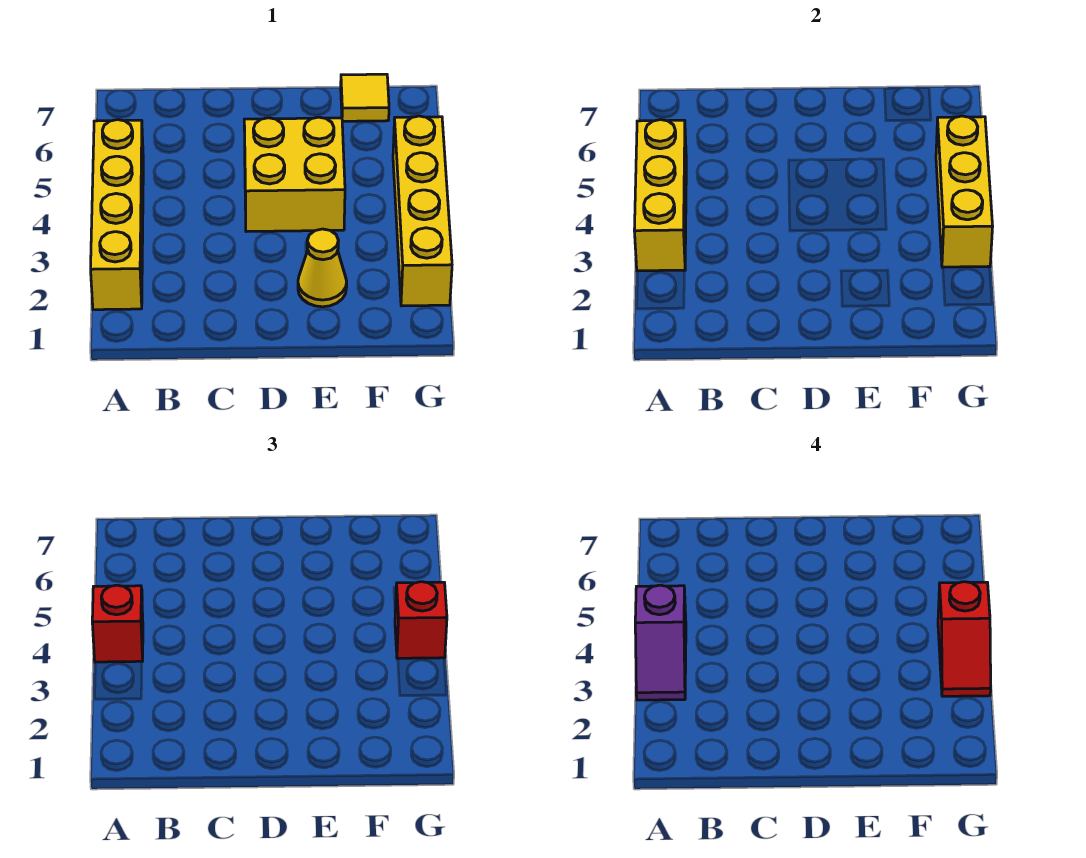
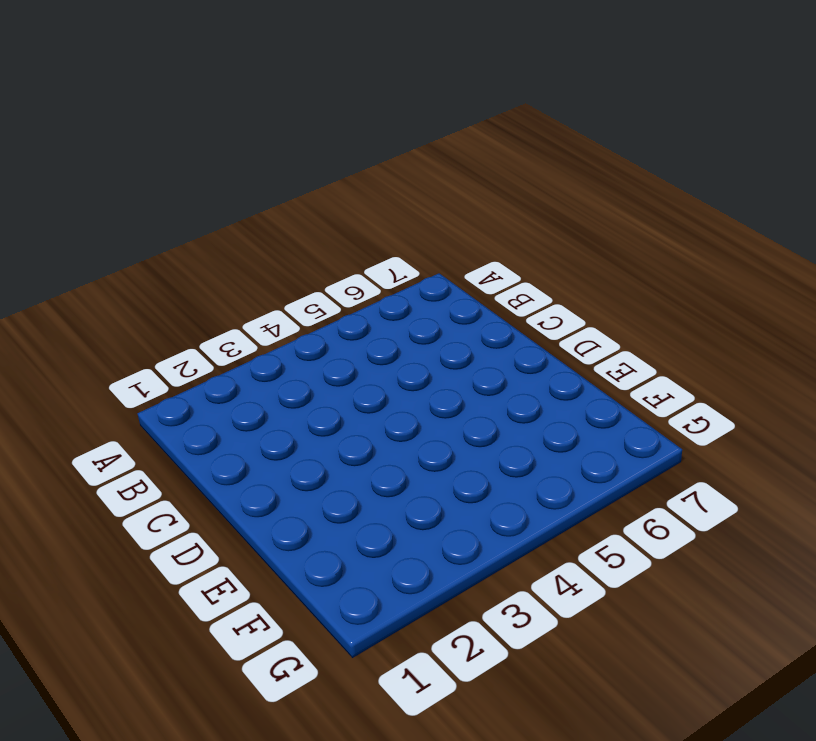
none -> yellow brick A2:A5 level 1
none -> yellow brick D4:E5 level 1

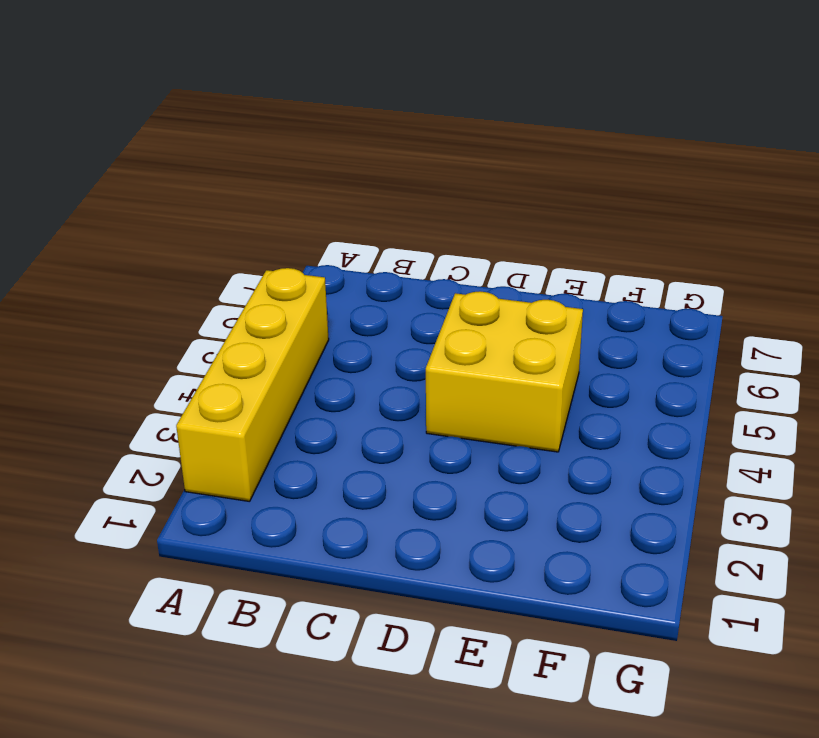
none -> yellow cone E2 level 1
none -> yellow tile F7 level 1

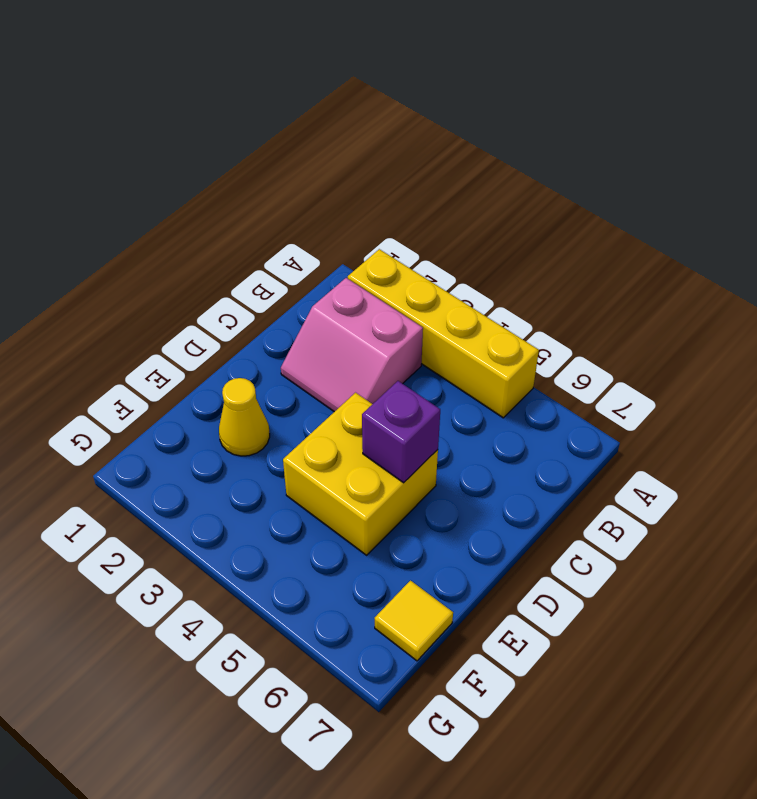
pink slope B2:C3 level 1 top B -> none
purple brick D5 level 2 -> none
none -> yellow brick G2:G5 level 1
none -> yellow brick A3:A5 level 2

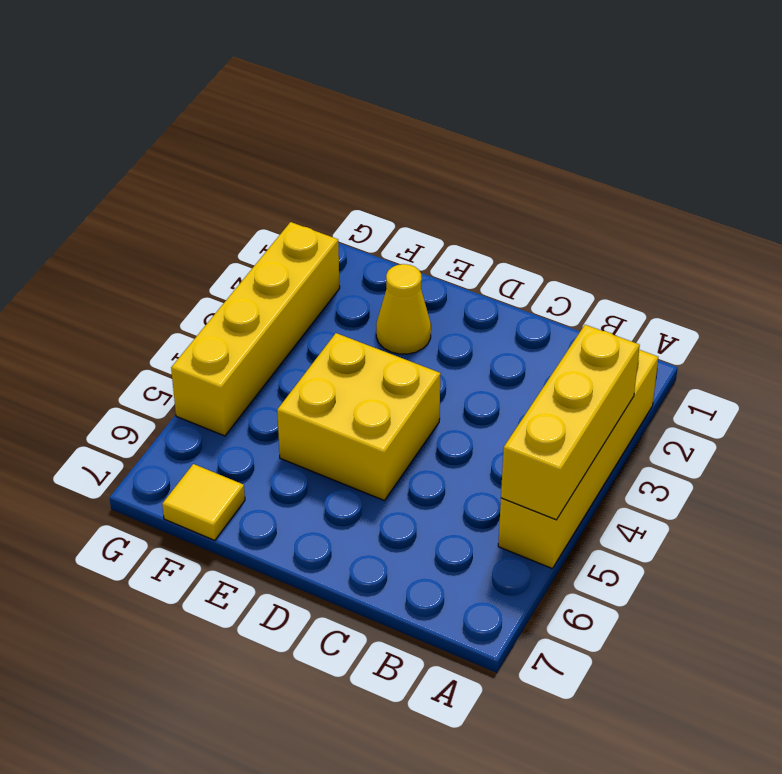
none -> yellow brick G3:G5 level 2
none -> red brick A4 level 3

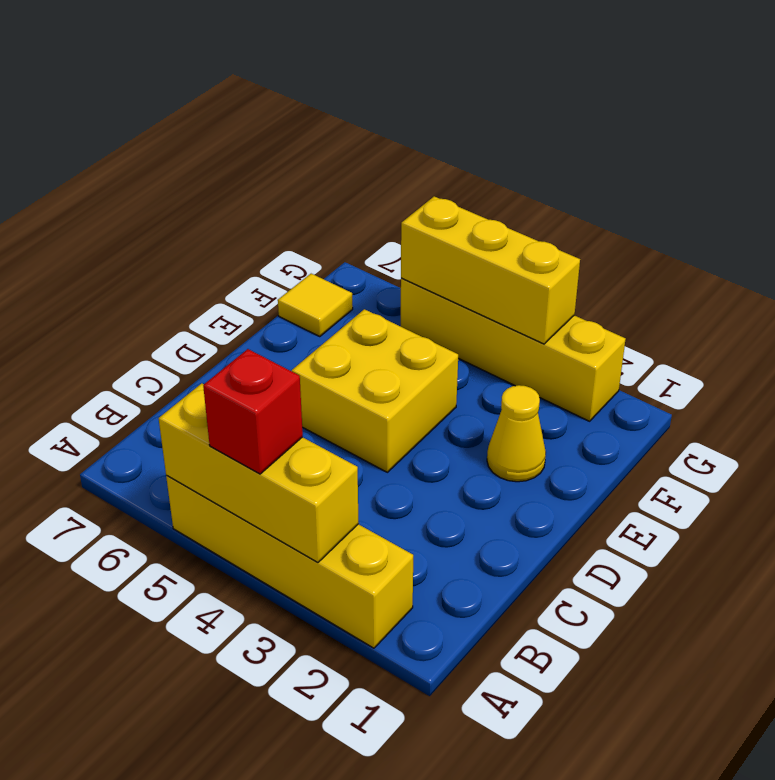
none -> red brick G4 level 3
none -> purple slope A3:A4 level 4 top 4

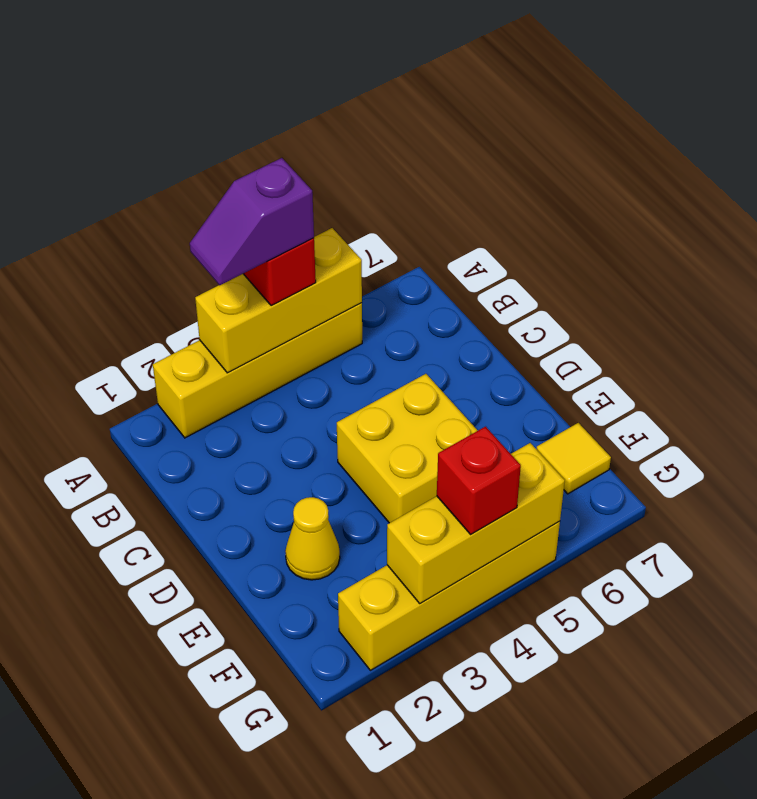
none -> red slope G3:G4 level 4 top 4

